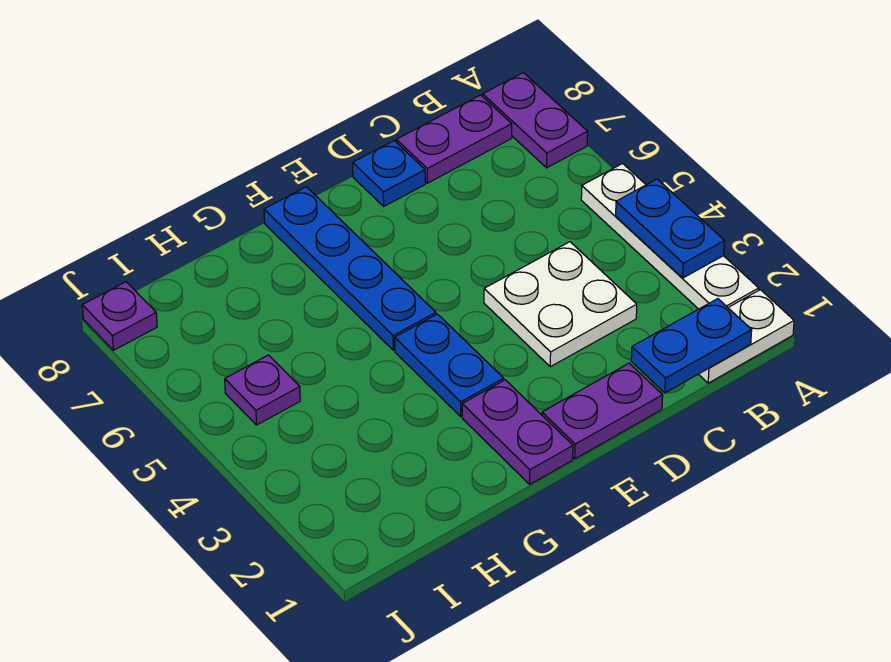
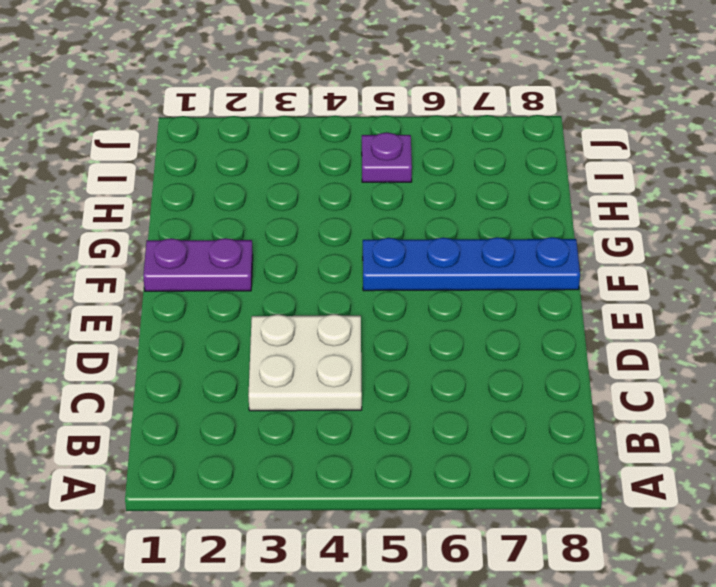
none -> white plate A1:B1 level 1
none -> white plate A2:A5 level 1
none -> purple plate A7:A8 level 1

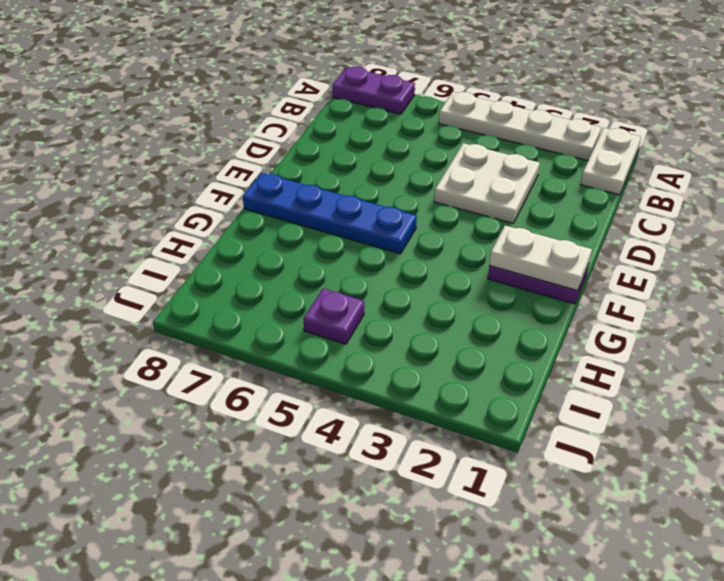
white plate F1:F2 level 2 -> none
none -> purple plate B8:C8 level 1
none -> purple plate D1:E1 level 1
none -> blue plate D8 level 1

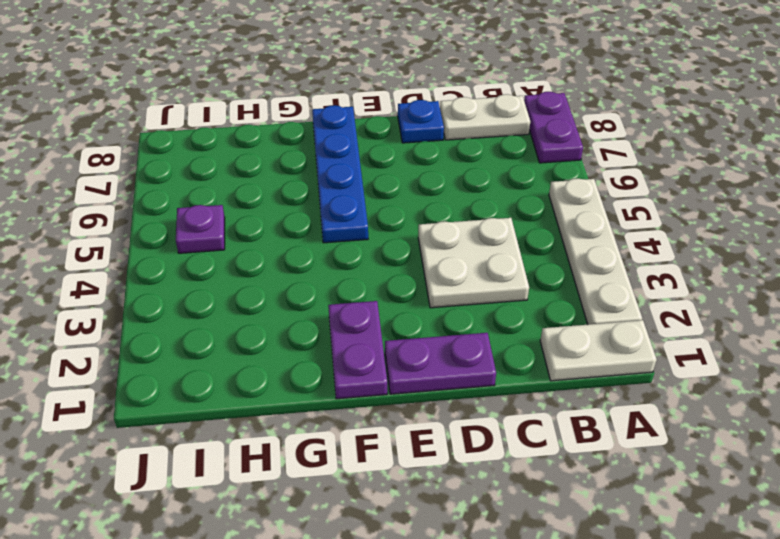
white plate B8:C8 level 1 -> purple plate B8:C8 level 1
none -> blue plate F3:F4 level 1
none -> purple plate J8 level 1
none -> blue plate A3:A4 level 2

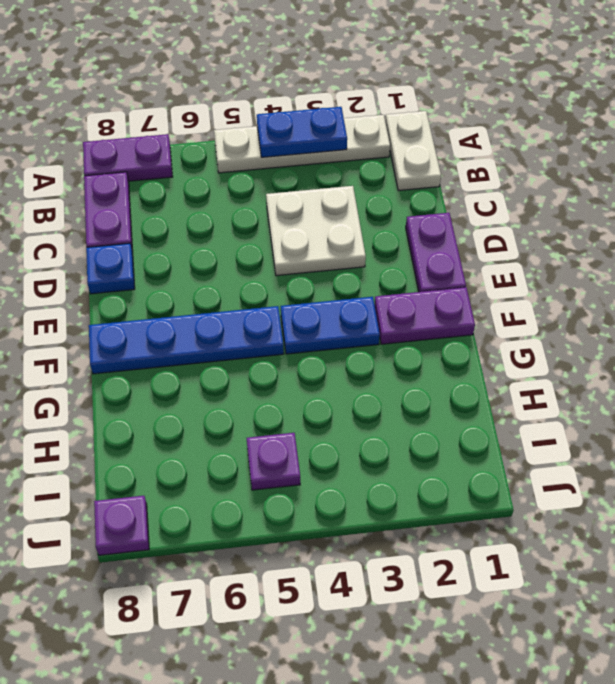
none -> blue plate B1:C1 level 2

